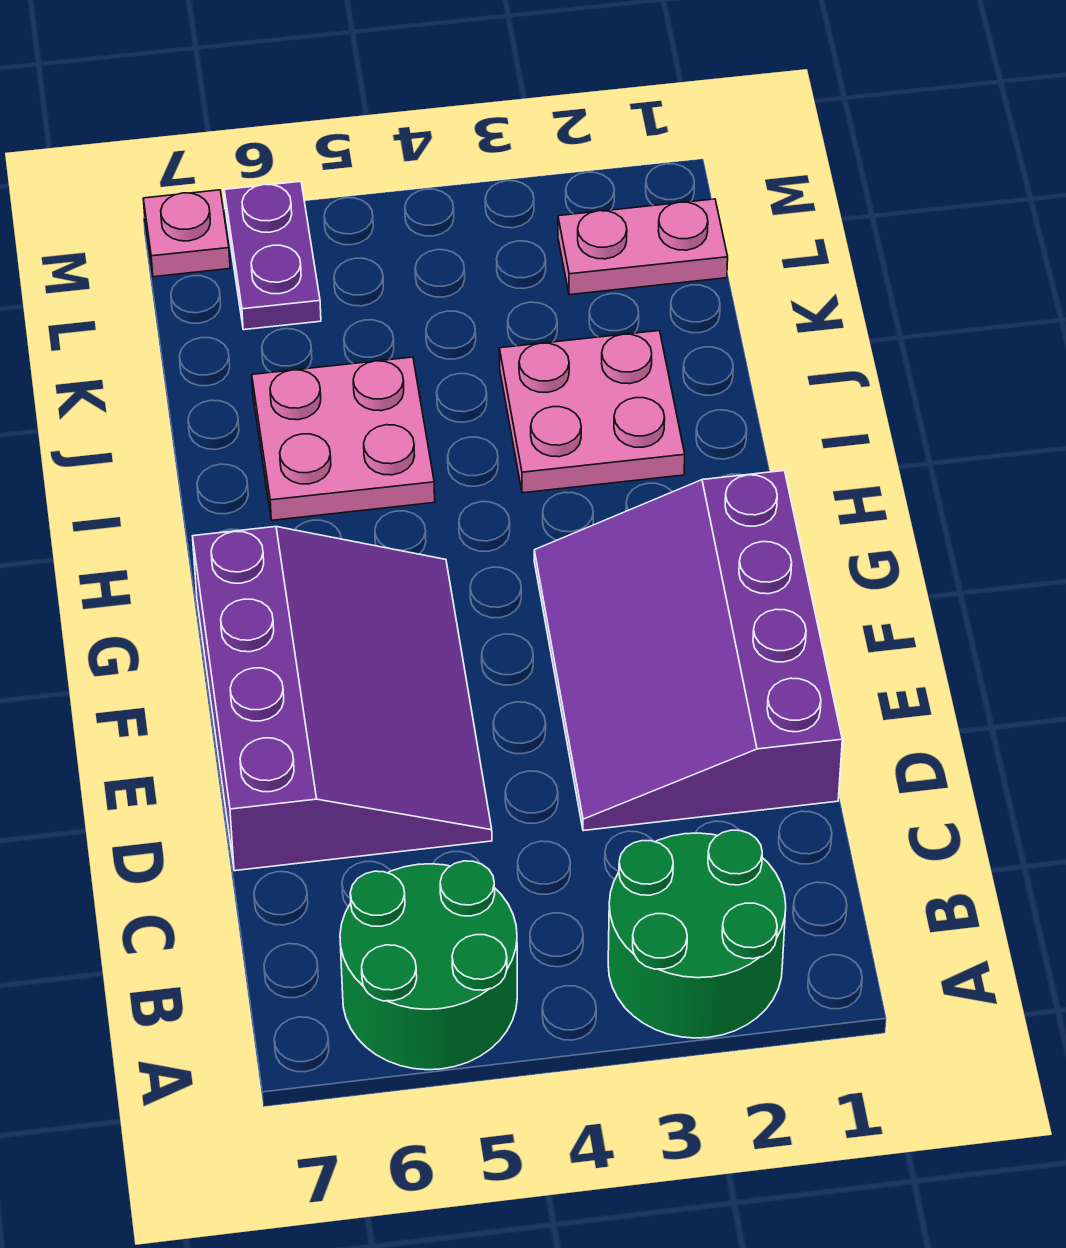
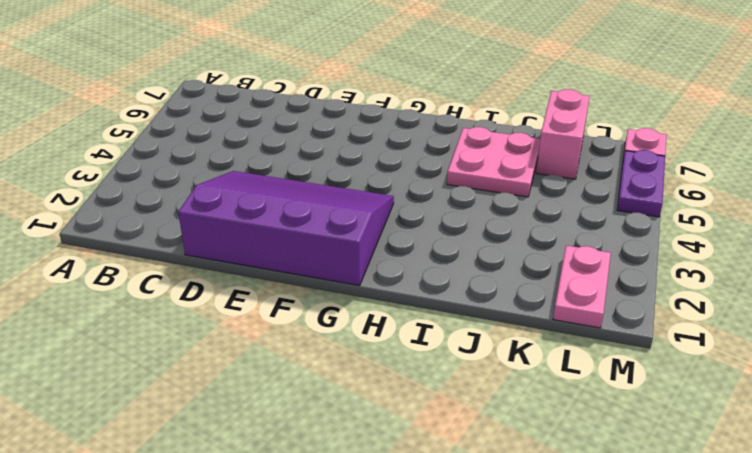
pink brick K6:K7 level 1 -> none
purple plate M5:M6 level 1 -> purple plate L6:M6 level 1
none -> green round brick A2:B3 level 1
none -> green round brick A5:B6 level 1

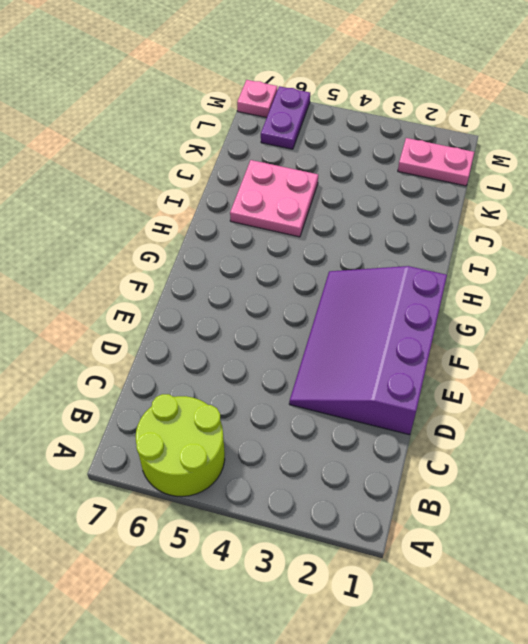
lime round brick A5:B6 level 1 -> green round brick A5:B6 level 1
none -> green round brick A2:B3 level 1
none -> purple slope D5:G7 level 1 top 7

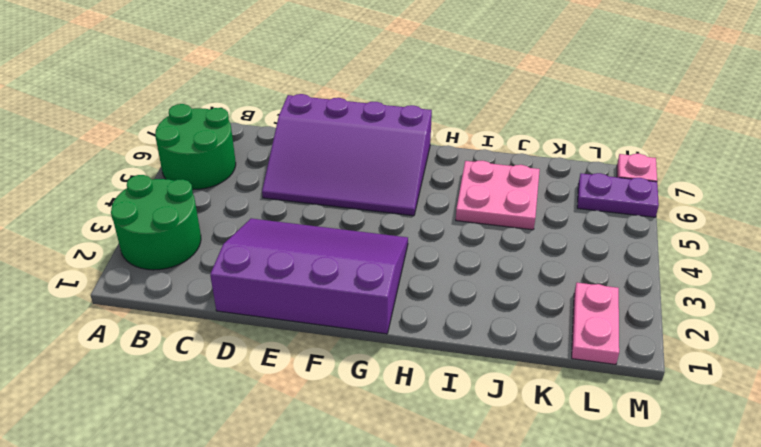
none -> pink plate I2:J3 level 1

